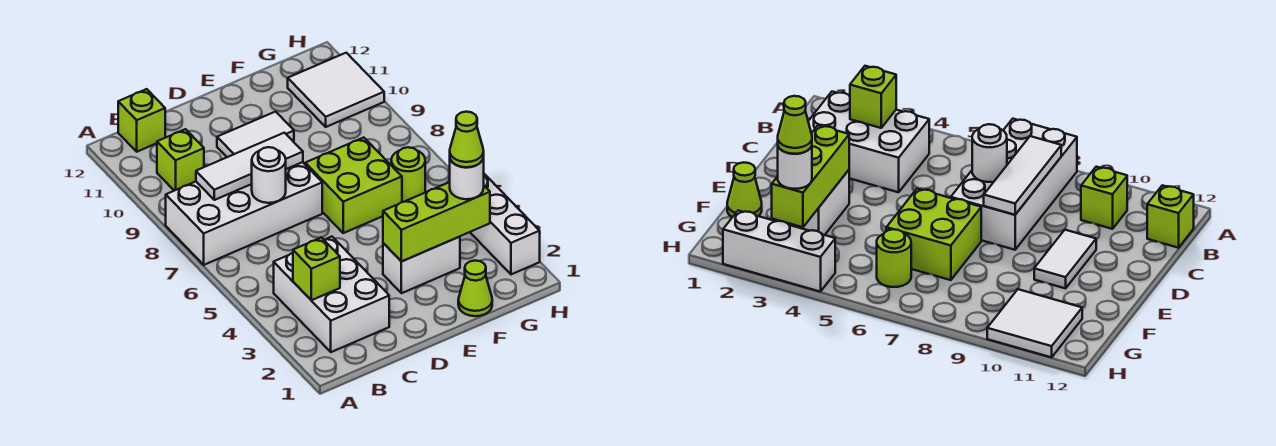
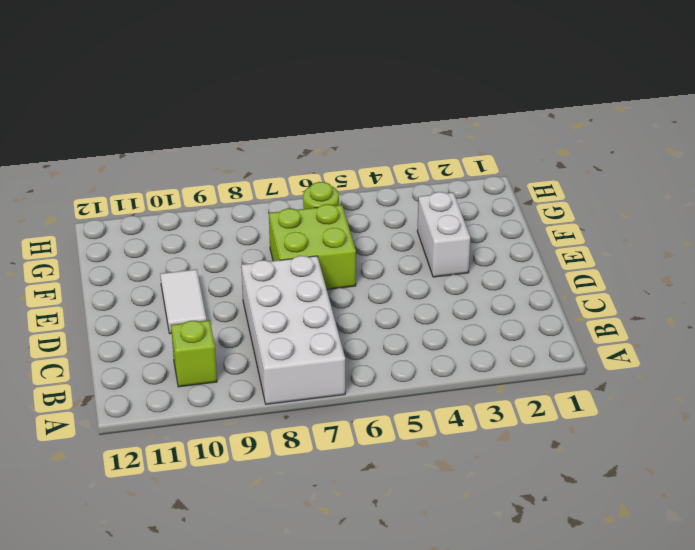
none -> white brick B2:C4 level 1
none -> lime brick B12 level 1
none -> lime cone F1 level 1

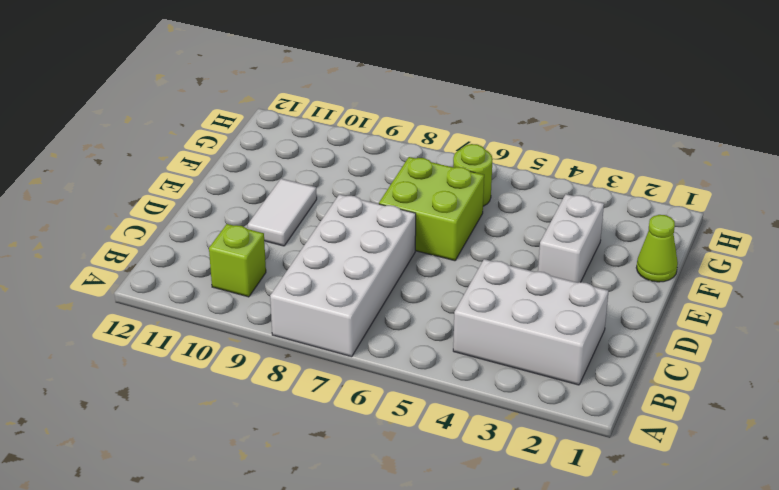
none -> lime brick B12 level 1
none -> white tile G10:H11 level 1
none -> white brick H2:H4 level 1

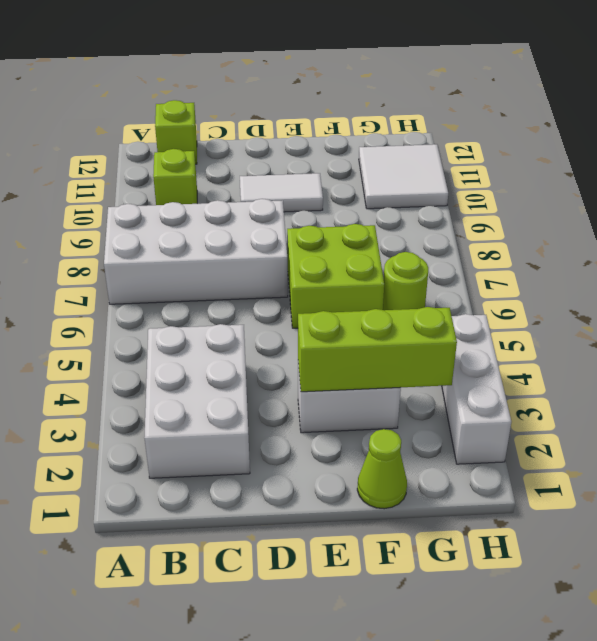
none -> lime brick B3 level 2
none -> white tile B8:D8 level 2
none -> white round brick C7 level 2

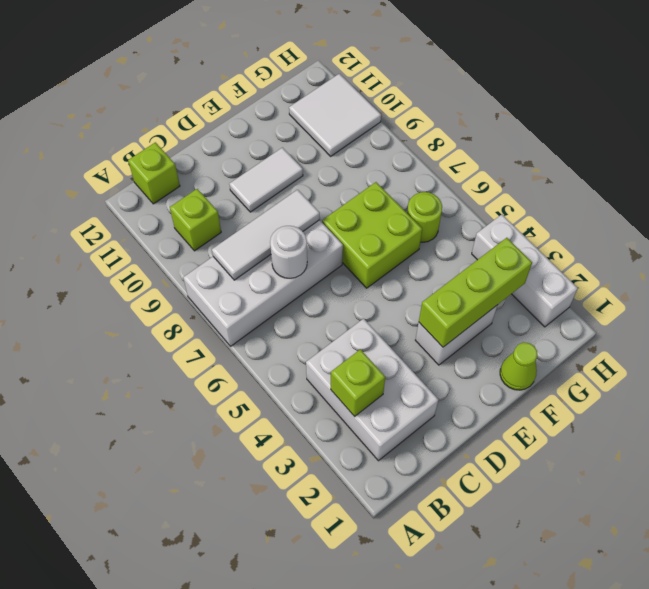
none -> white round brick G3 level 3
none -> lime cone G3 level 4

